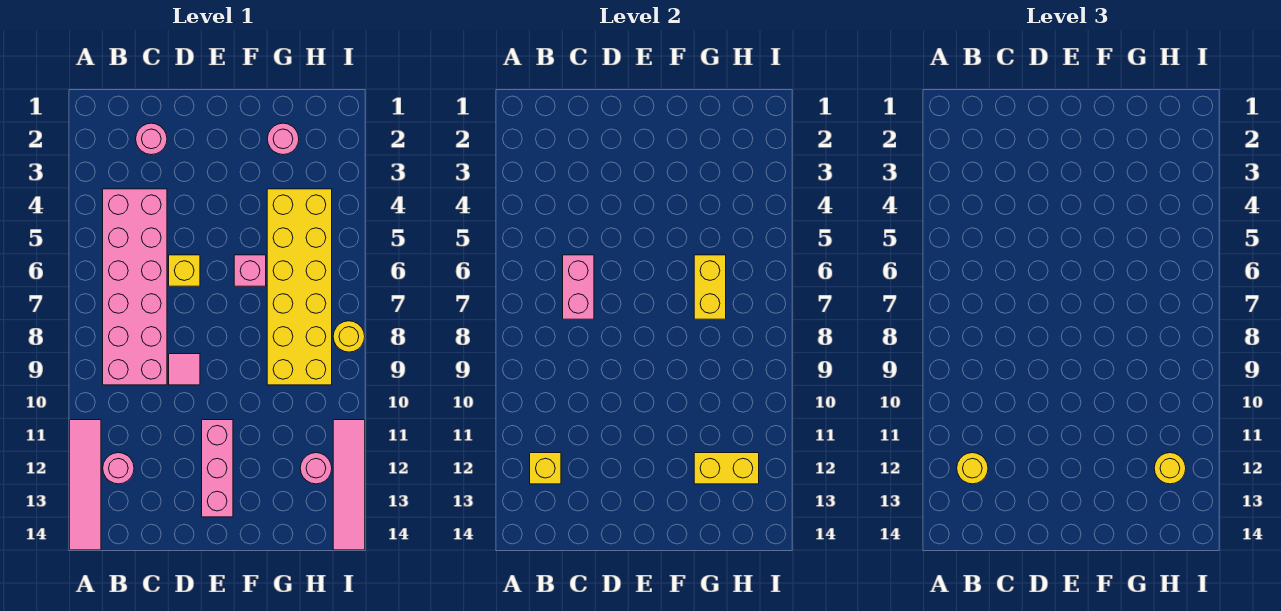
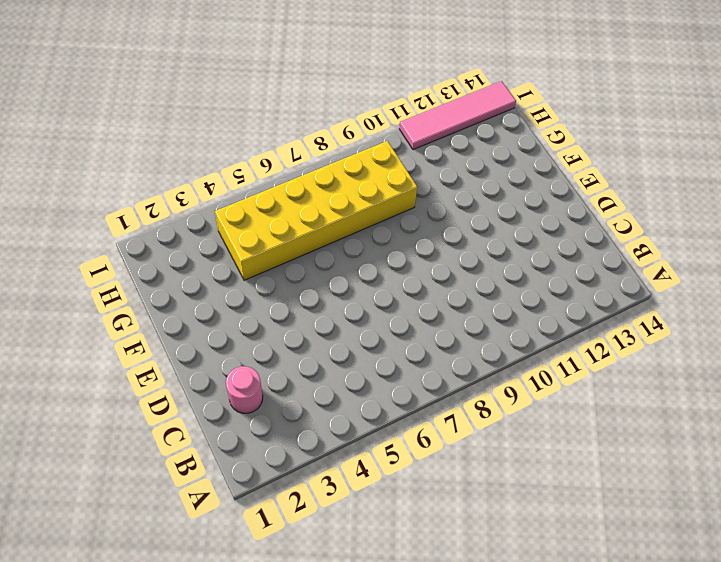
none -> pink tile A11:A14 level 1
none -> pink brick B4:C9 level 1
none -> pink round brick B12 level 1

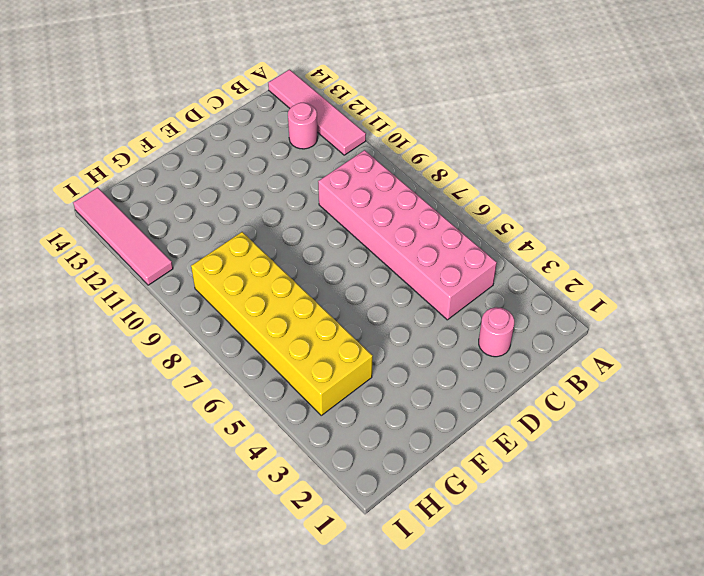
none -> yellow brick D6 level 1
none -> pink tile D9 level 1
none -> pink brick E11:E13 level 1

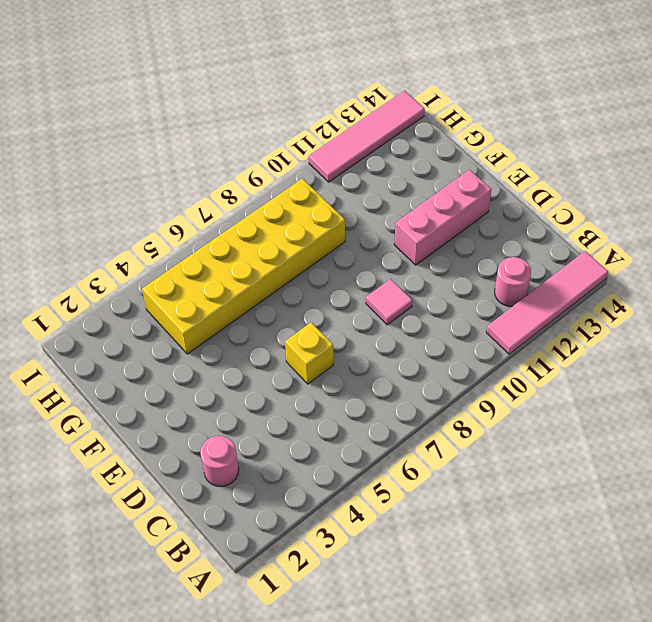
none -> pink brick B4:C9 level 1
none -> pink brick F6 level 1
none -> pink round brick G2 level 1

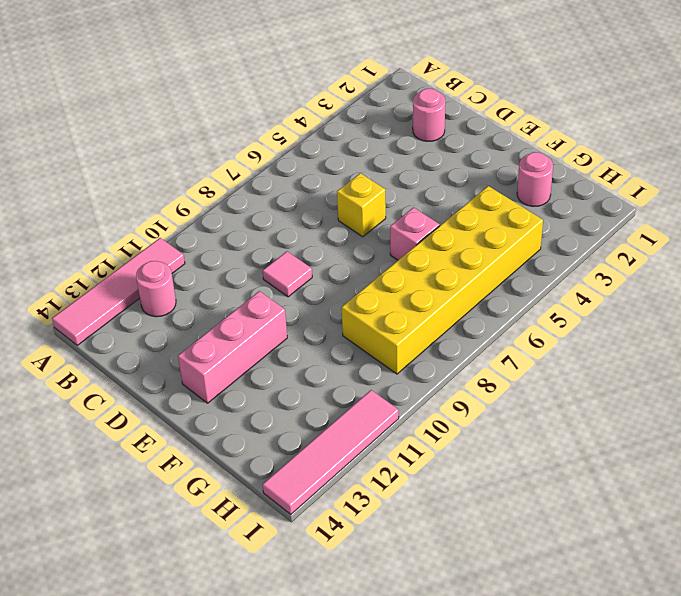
none -> pink brick B4:C9 level 1
none -> pink round brick H12 level 1
none -> yellow round brick I8 level 1

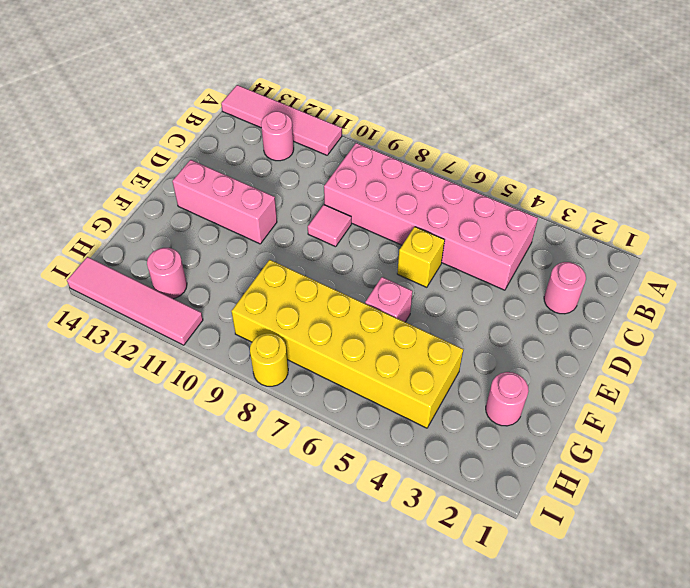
none -> yellow brick B12 level 2
none -> pink brick C6:C7 level 2
none -> yellow brick G6:G7 level 2

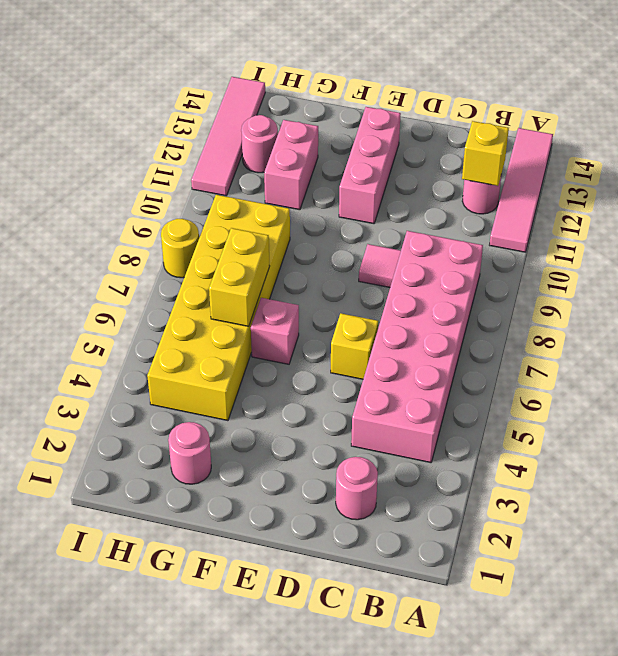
pink brick G11:G12 level 1 -> pink brick C6:C7 level 2
none -> yellow brick G12:H12 level 2
none -> yellow round brick B12 level 3
none -> yellow round brick H12 level 3

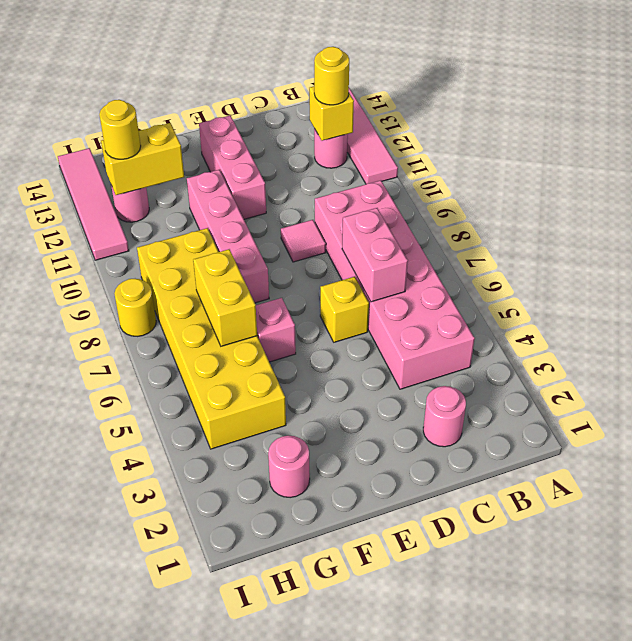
pink brick F8:F11 level 1 -> none

